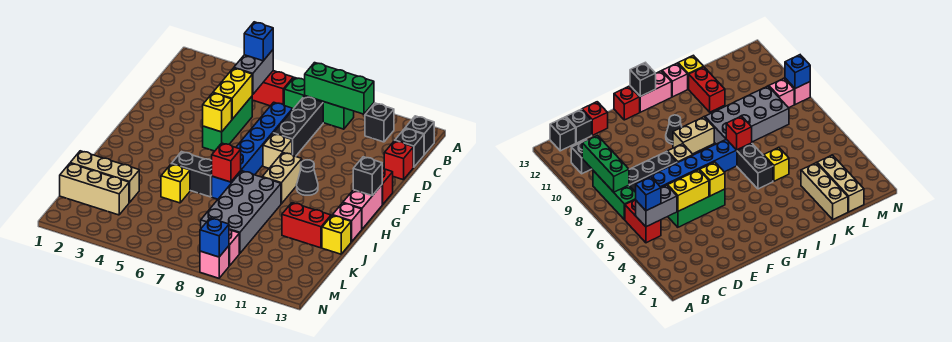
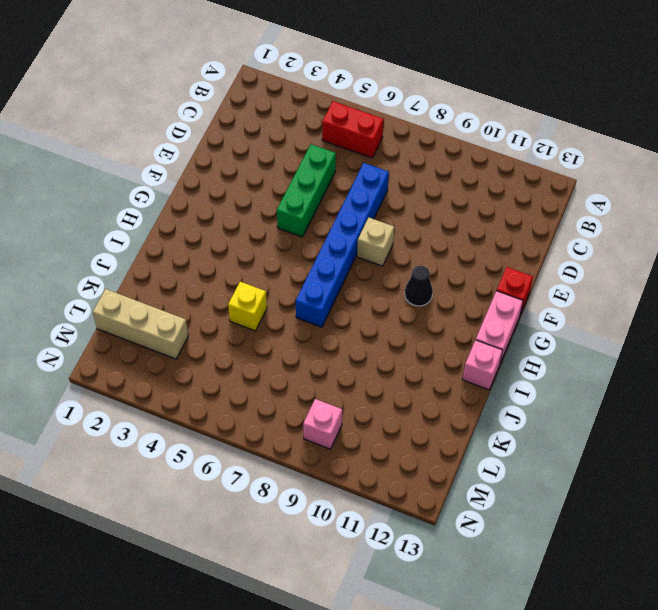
none -> green brick B7:B9 level 1
none -> black brick B11 level 1
none -> black brick B13 level 1
none -> black brick C8:E8 level 1

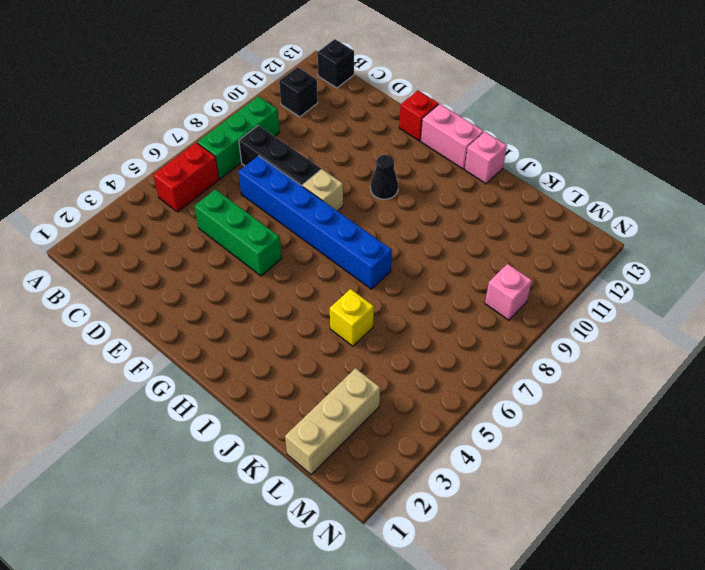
none -> black brick C13 level 1
none -> red brick D13 level 1
none -> tan brick G9:H9 level 1
none -> black brick I5:I6 level 1

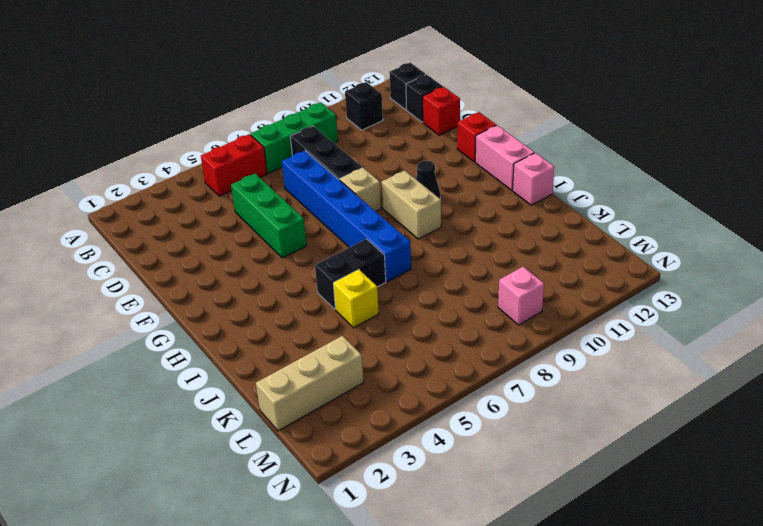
none -> grey brick I8:L9 level 1
none -> red brick J11:J12 level 1
none -> yellow brick J13 level 1
none -> tan brick K1:K3 level 1

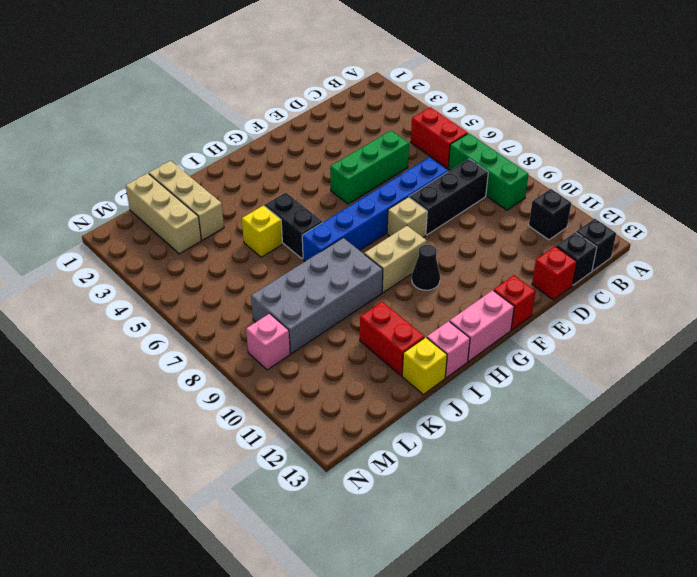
none -> pink brick N9 level 1
none -> grey brick B5:C5 level 2
none -> green brick B8:B10 level 2
none -> yellow brick D5:E5 level 2

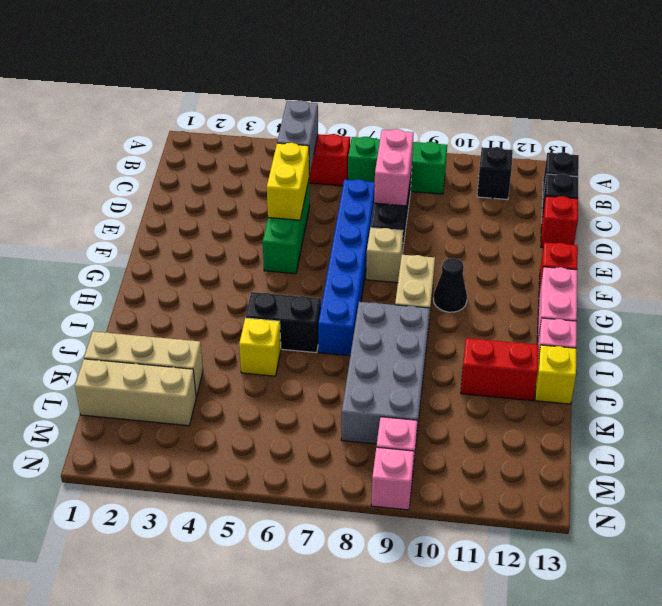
pink brick C8:D8 level 2 -> none
none -> green brick B8:B10 level 2
none -> yellow brick F5 level 2
none -> black brick G13 level 2
none -> red brick I7 level 2

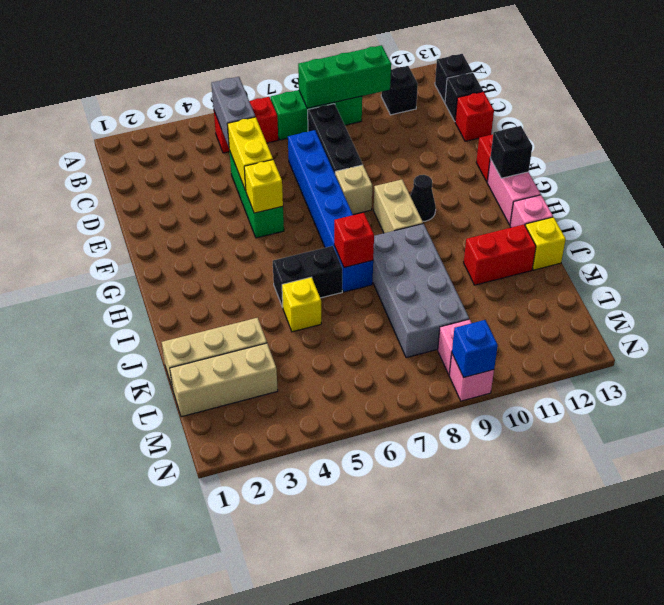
none -> blue brick B5 level 3

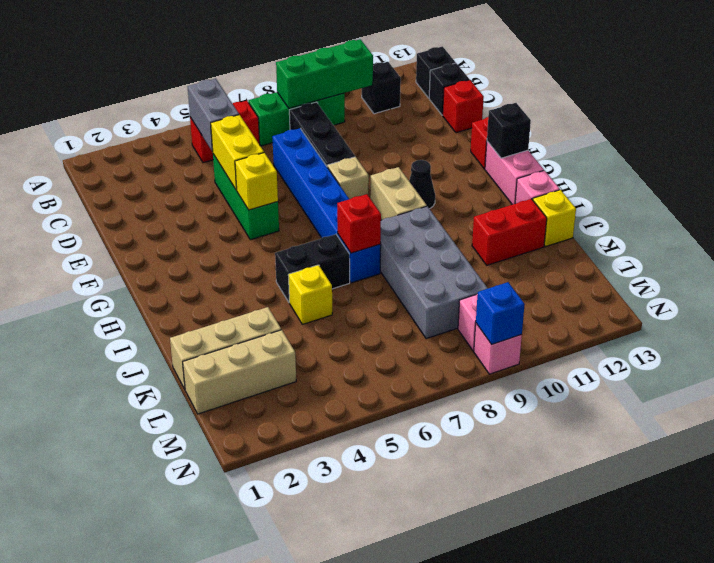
none -> blue brick B5 level 3

